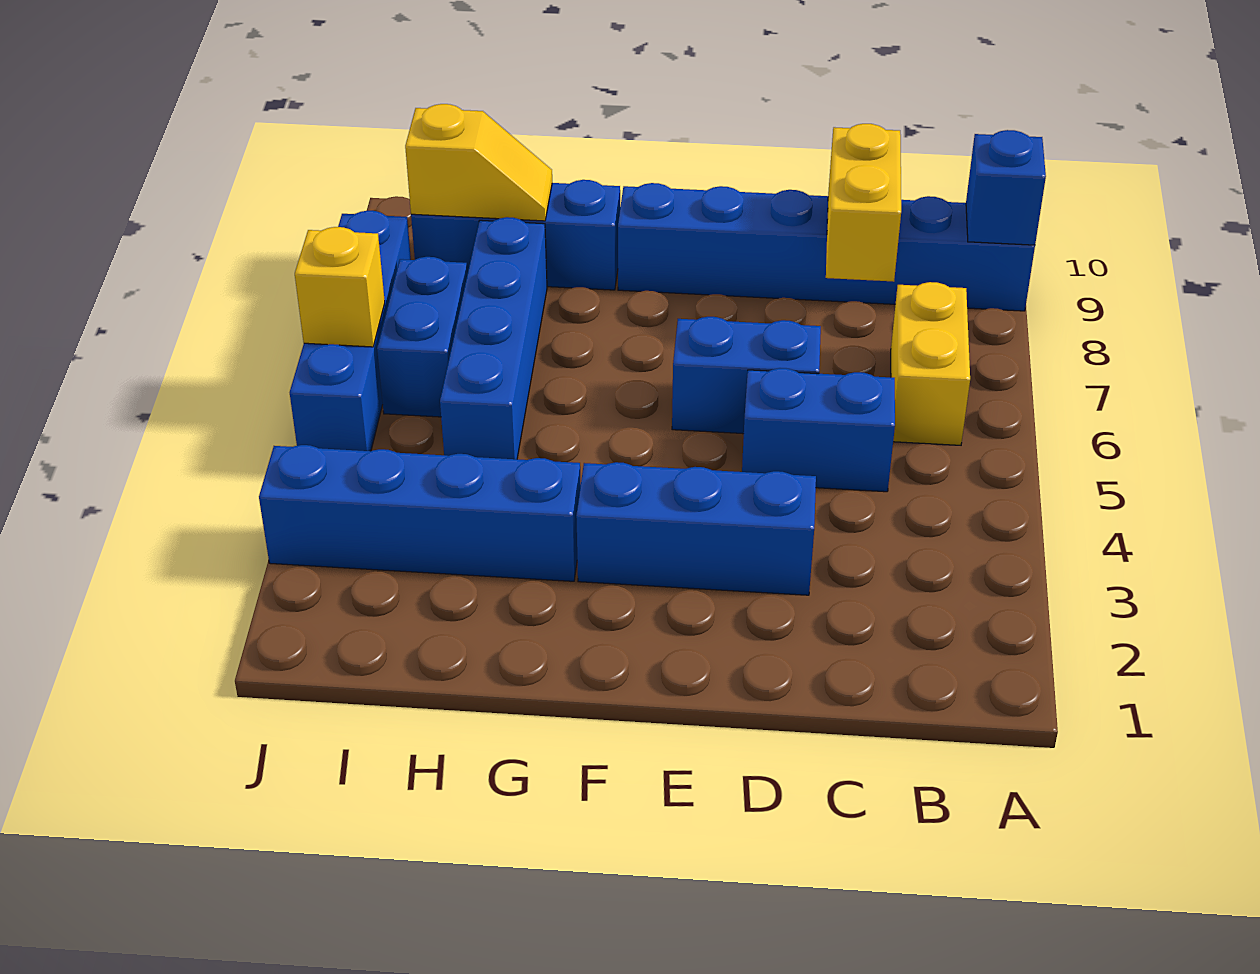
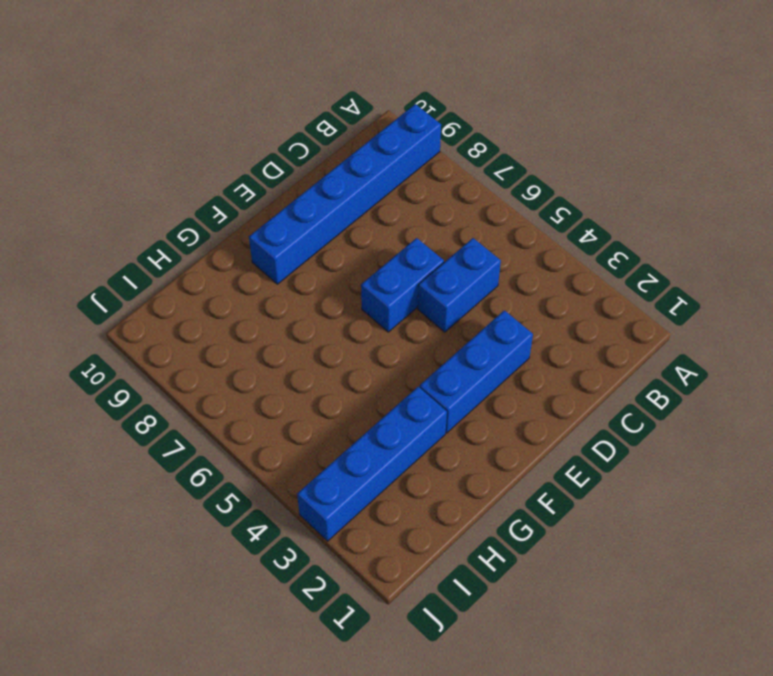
none -> yellow brick B6:B7 level 1
none -> blue brick G9:I9 level 1
none -> blue brick H5:H8 level 1

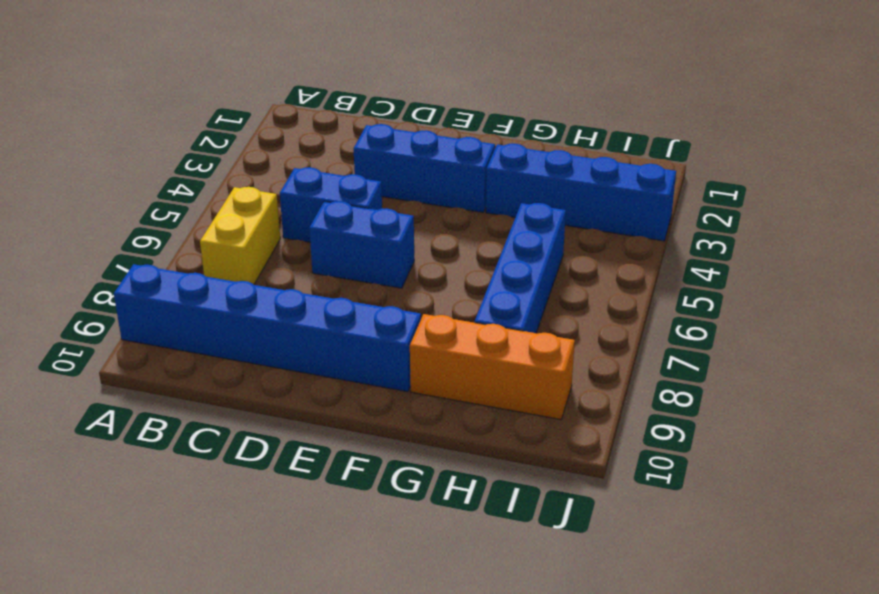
orange brick G9:I9 level 1 -> blue brick G9:I9 level 1
none -> blue brick I6:I7 level 1
none -> blue brick J5:J8 level 1
none -> blue brick A9 level 2

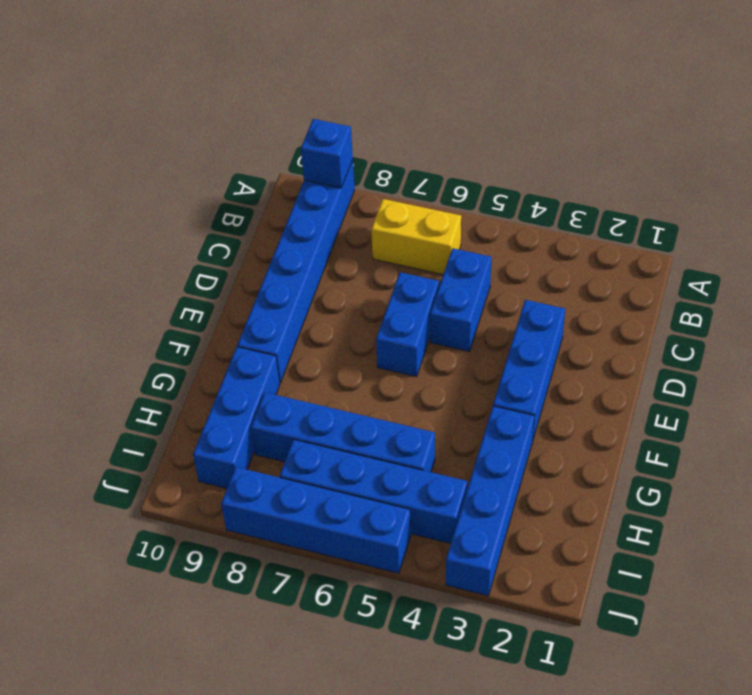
blue brick I4:I7 level 1 -> blue brick I6:I7 level 1
none -> yellow brick C8:C9 level 2
none -> yellow slope H9:I9 level 2 top I
none -> yellow brick J6 level 2

